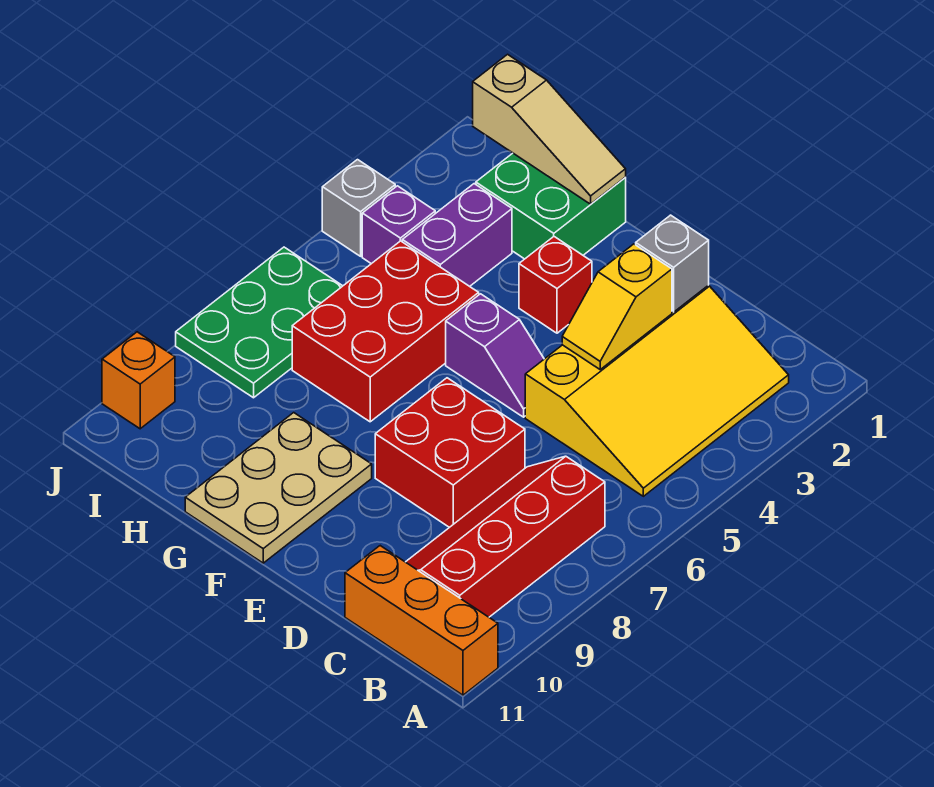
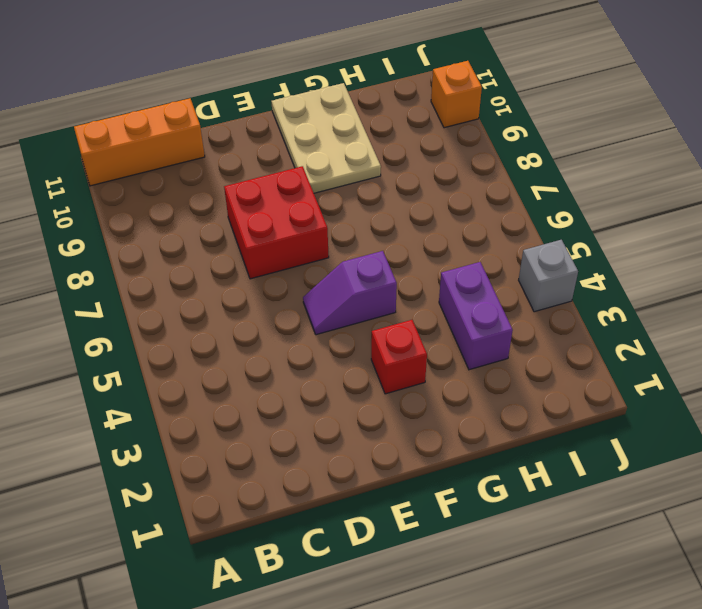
none -> yellow slope B2:D5 level 1 top D
none -> red slope B7:C10 level 1 top B
none -> green brick G1:H2 level 1

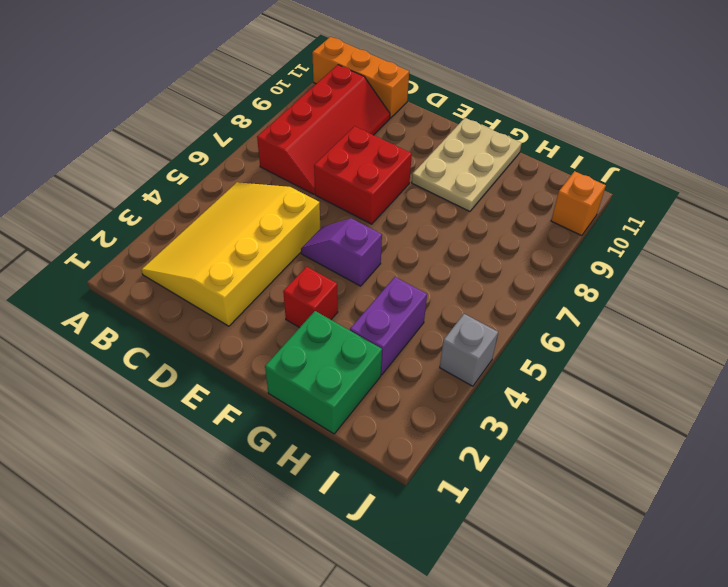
none -> red brick G5:H7 level 1
none -> purple brick I4 level 1
none -> green plate I6:J8 level 1

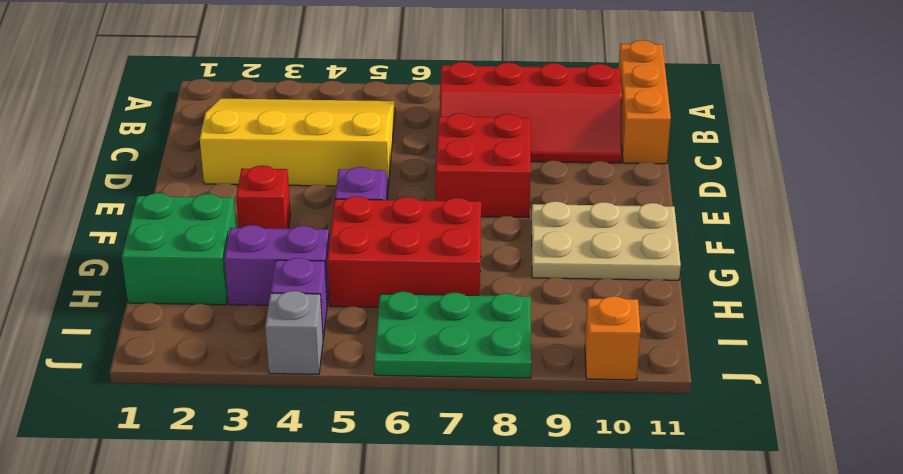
none -> grey brick D2 level 2
none -> yellow slope D3:D4 level 2 top 3
none -> tan slope G1:I1 level 2 top I

